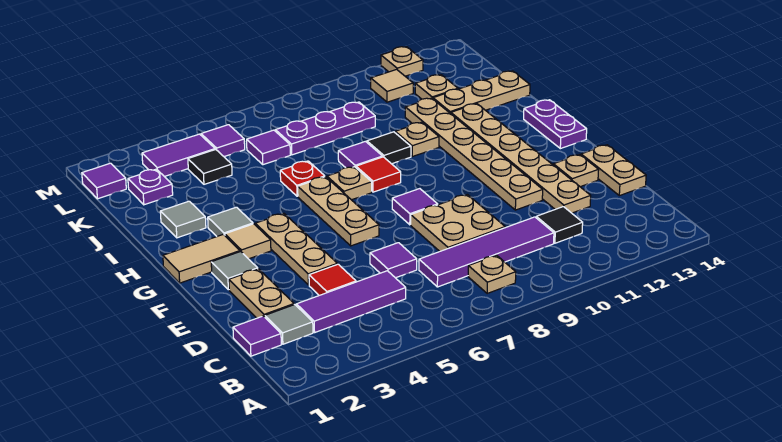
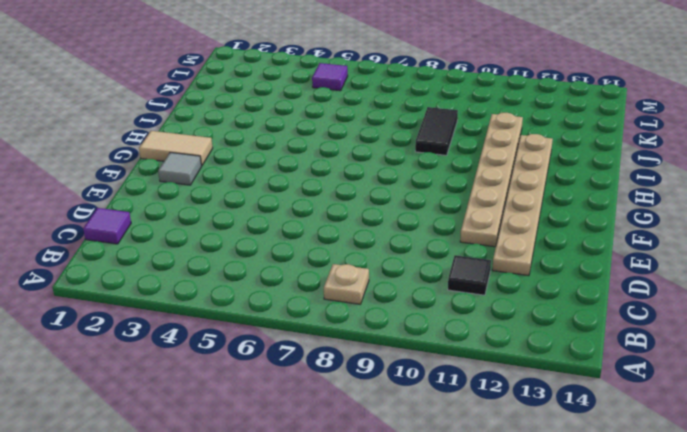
black tile I9:J9 level 1 -> black tile I9 level 1
none -> grey tile C2 level 1
none -> purple tile C3:C5 level 1
none -> purple tile C7:C10 level 1
none -> tan plate D2:E2 level 1

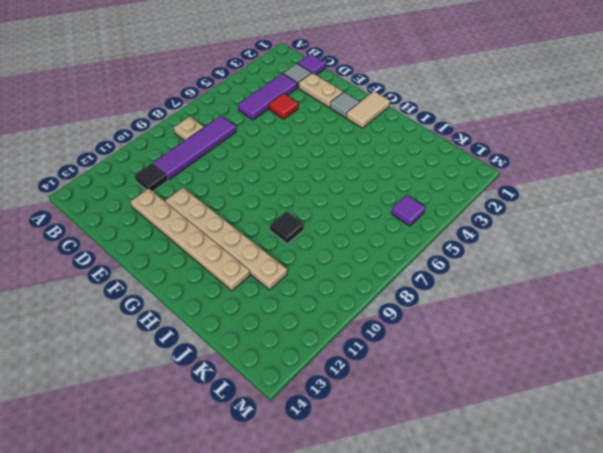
none -> purple tile D6 level 1
none -> tan plate D8:E9 level 1
none -> tan plate D14:E14 level 1
none -> tan plate E4:G4 level 1

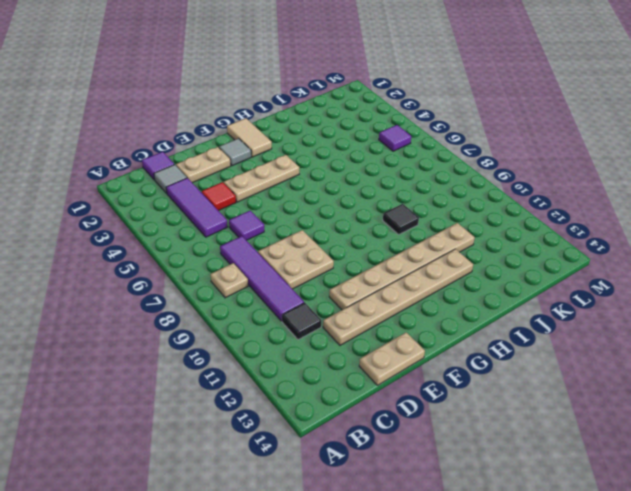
none -> tan plate E13 level 1
none -> tan plate F6:H6 level 1
none -> purple tile F8 level 1
none -> tan tile G3 level 1

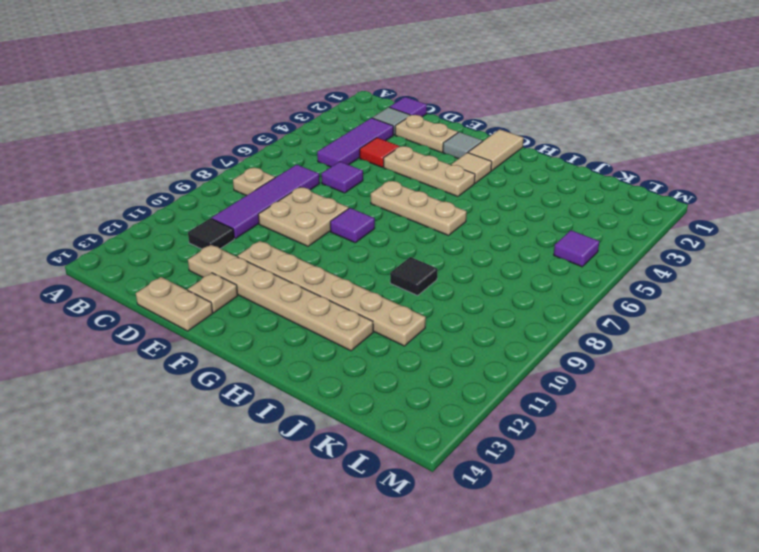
none -> purple plate G14:H14 level 1
none -> grey tile H3 level 1
none -> tan plate H7 level 1
none -> red tile H8 level 1

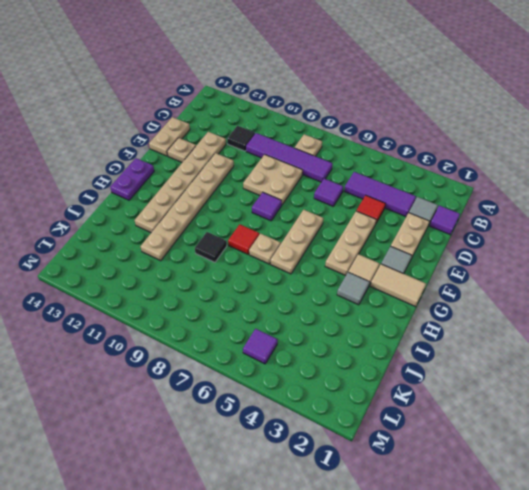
none -> grey tile I2 level 1
none -> red plate I6 level 1
none -> purple tile I8 level 1
none -> tan plate I10 level 1

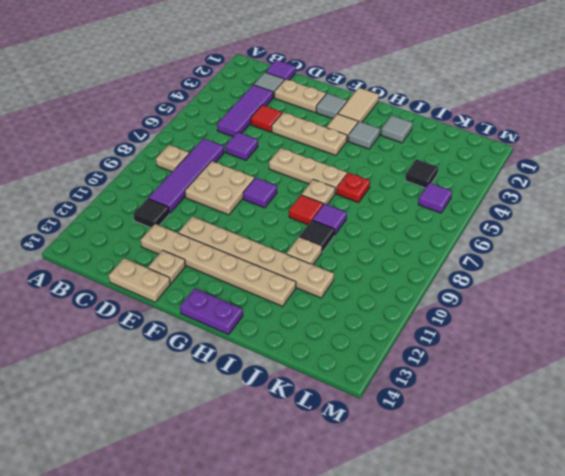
none -> tan plate J12:J14 level 1
none -> purple plate K2 level 1
none -> purple tile K6 level 1
none -> purple plate K7:K9 level 1

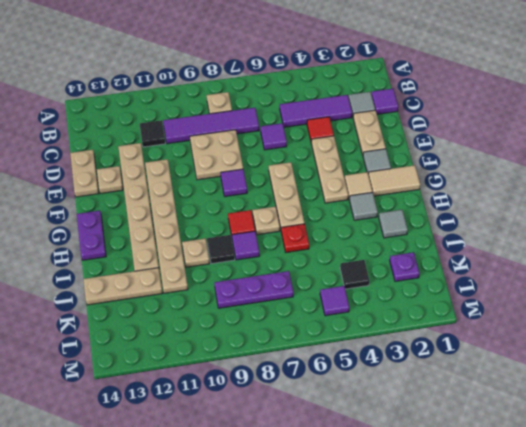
none -> purple tile K6 level 1
none -> tan plate K12 level 1
none -> purple tile L1 level 1
none -> purple tile L3:L4 level 1

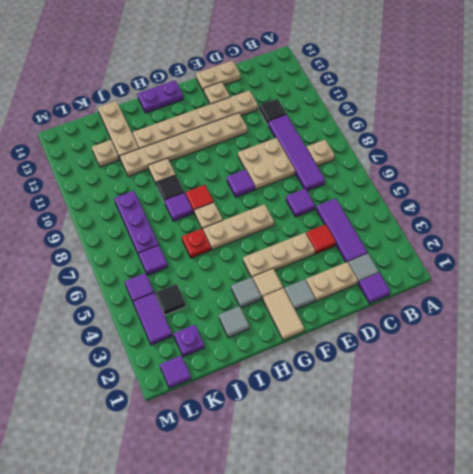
none -> tan tile L11 level 1
none -> tan plate M12 level 1

